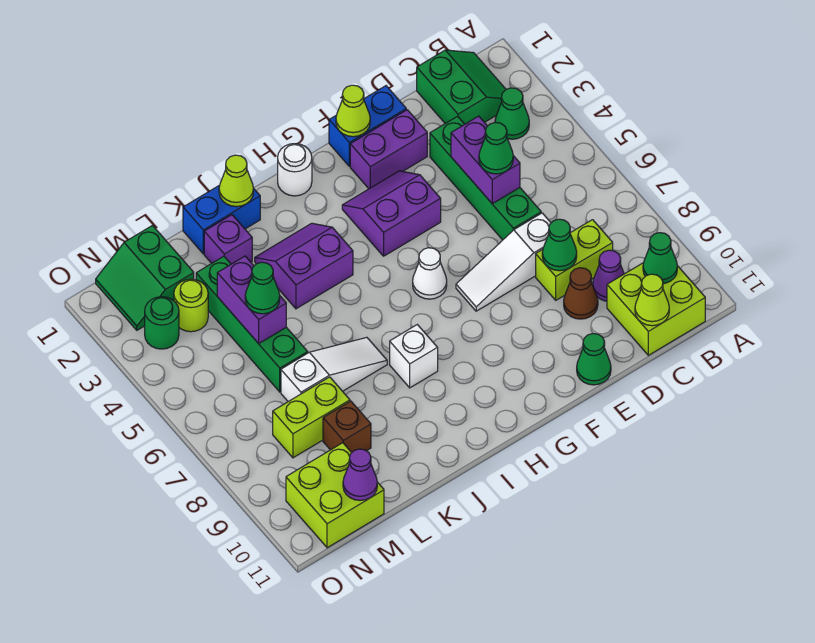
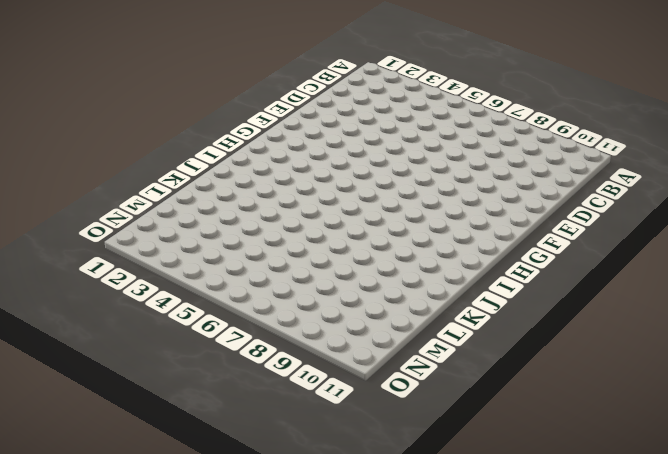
none -> green slope B1:C2 level 1 top C
none -> green cone B3 level 1
none -> lime brick B10:C11 level 1
none -> lime brick C8:D8 level 1

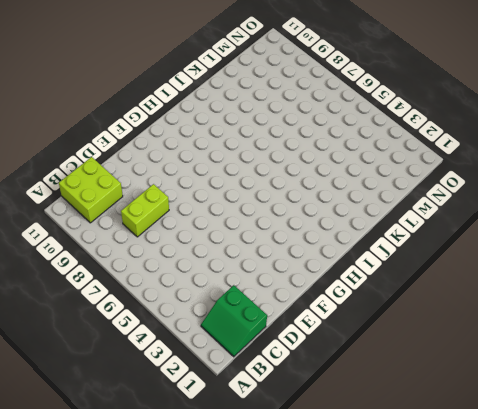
none -> green cone B3 level 1
none -> purple cone C9 level 1
none -> green brick D3:D6 level 1
none -> white slope D7:F7 level 1 top D

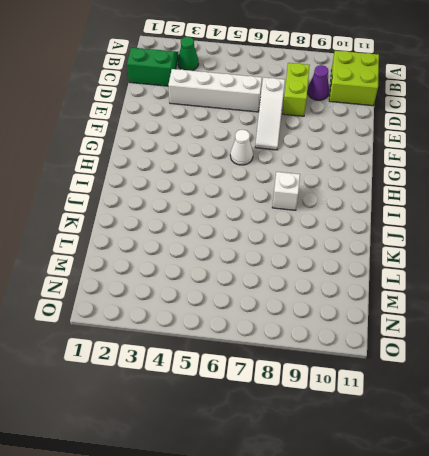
white brick D3:D6 level 1 -> green brick D3:D6 level 1
none -> brown cone D9 level 1
none -> blue brick E1:F1 level 1
none -> purple brick E2:F2 level 1
none -> green cone E11 level 1

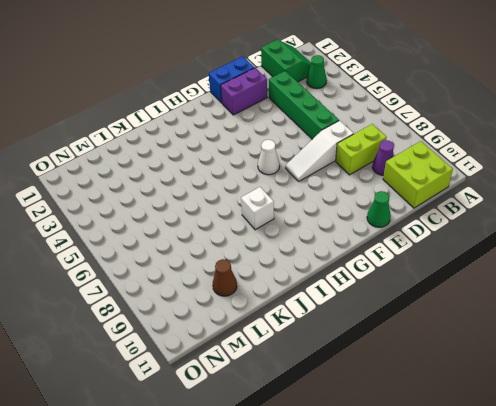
brown cone L10 level 1 -> brown cone D9 level 1
none -> purple slope F3:G4 level 1 top 4
none -> white round brick H1 level 1
none -> purple slope I3:J4 level 1 top 4
none -> blue brick J1:K1 level 1

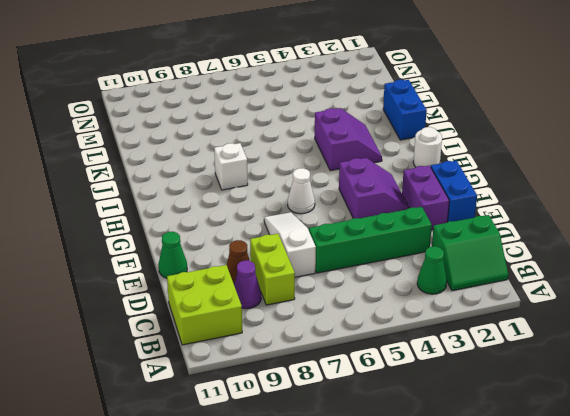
none -> white slope J7:L7 level 1 top L
none -> purple brick K2 level 1
none -> green brick L3:L6 level 1
none -> lime brick L8:M8 level 1

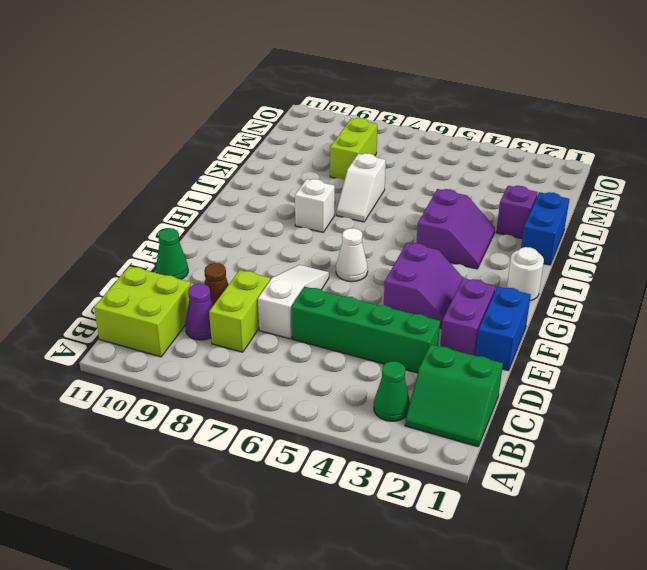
white slope J7:K7 level 1 top K -> white slope J7:L7 level 1 top L
none -> green brick L3:L6 level 1
none -> brown brick L9 level 1
none -> green slope M1:N2 level 1 top M
none -> lime round brick M3 level 1

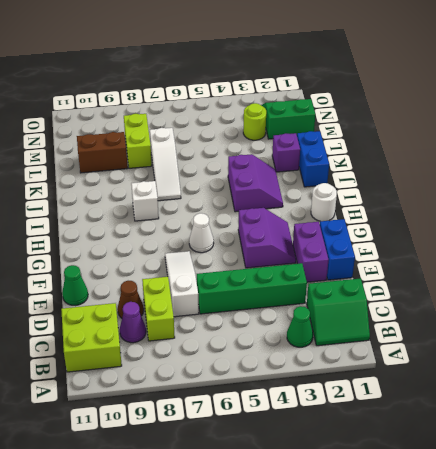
brown brick L9:L10 level 1 -> brown brick L9 level 1
none -> green brick L3:L6 level 1
none -> lime brick M10:N11 level 1
none -> green round brick N3 level 1
none -> green cone B10 level 2

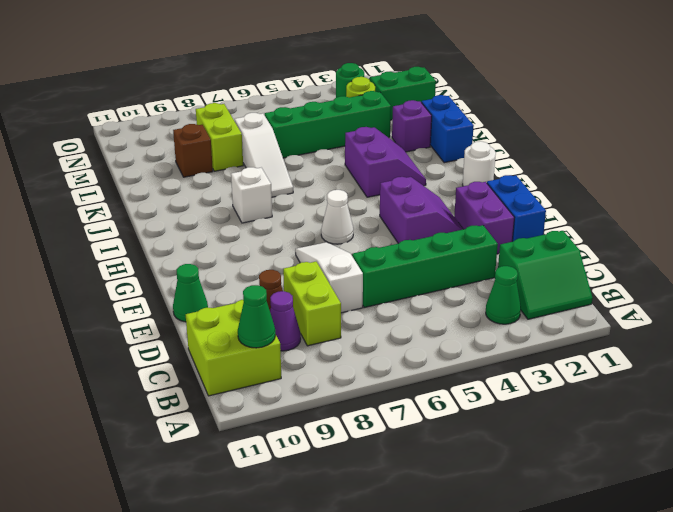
none -> lime brick M10:N11 level 1
none -> lime cone C11 level 2
none -> purple brick D4:D5 level 2
none -> green cone D8 level 2

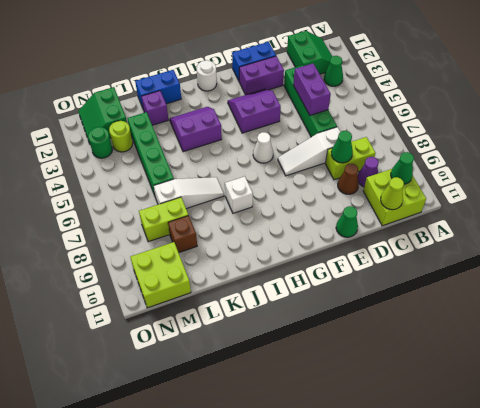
none -> lime cone F1 level 2
none -> lime cone J1 level 2
none -> purple brick L4:L5 level 2
none -> purple cone M11 level 2

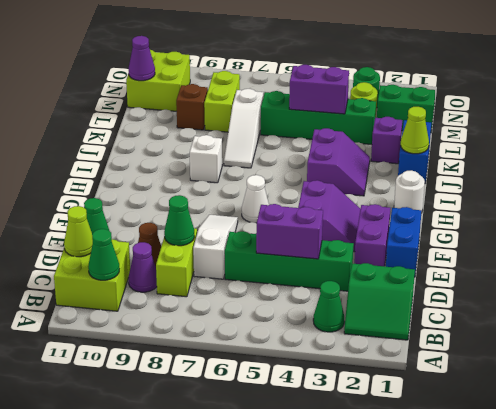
none -> lime cone F1 level 2
none -> green cone D5 level 3
none -> green cone L5 level 3

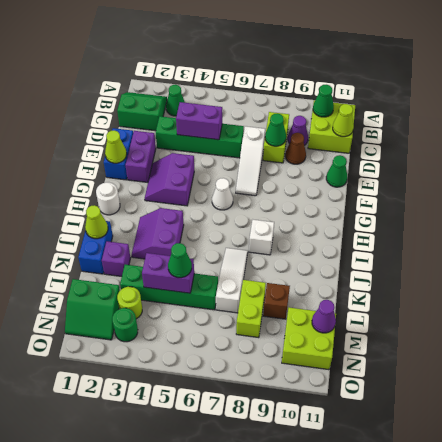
none -> green cone D5 level 3

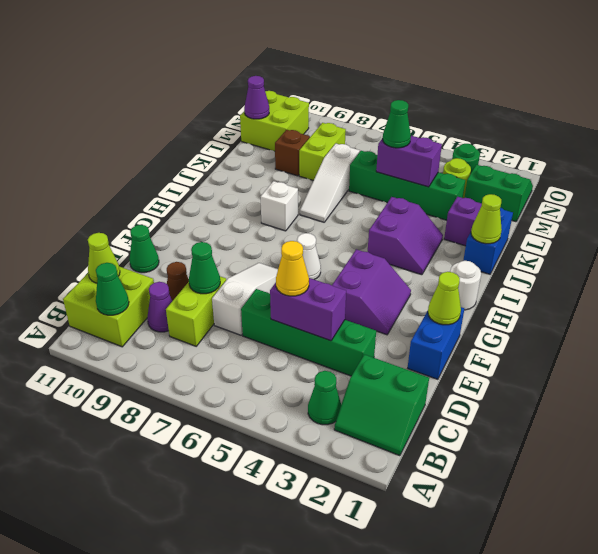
yellow cone D5 level 3 -> green cone D5 level 3
none -> purple brick E2:F2 level 1

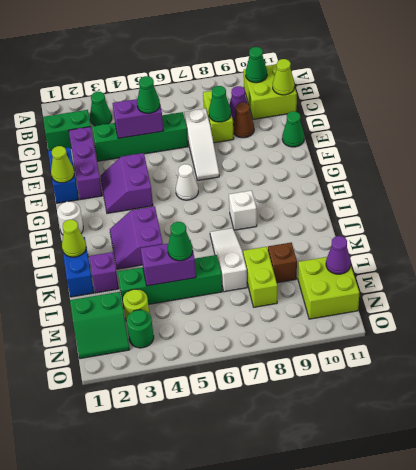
purple brick D2:F2 level 1 -> purple brick E2:F2 level 1

